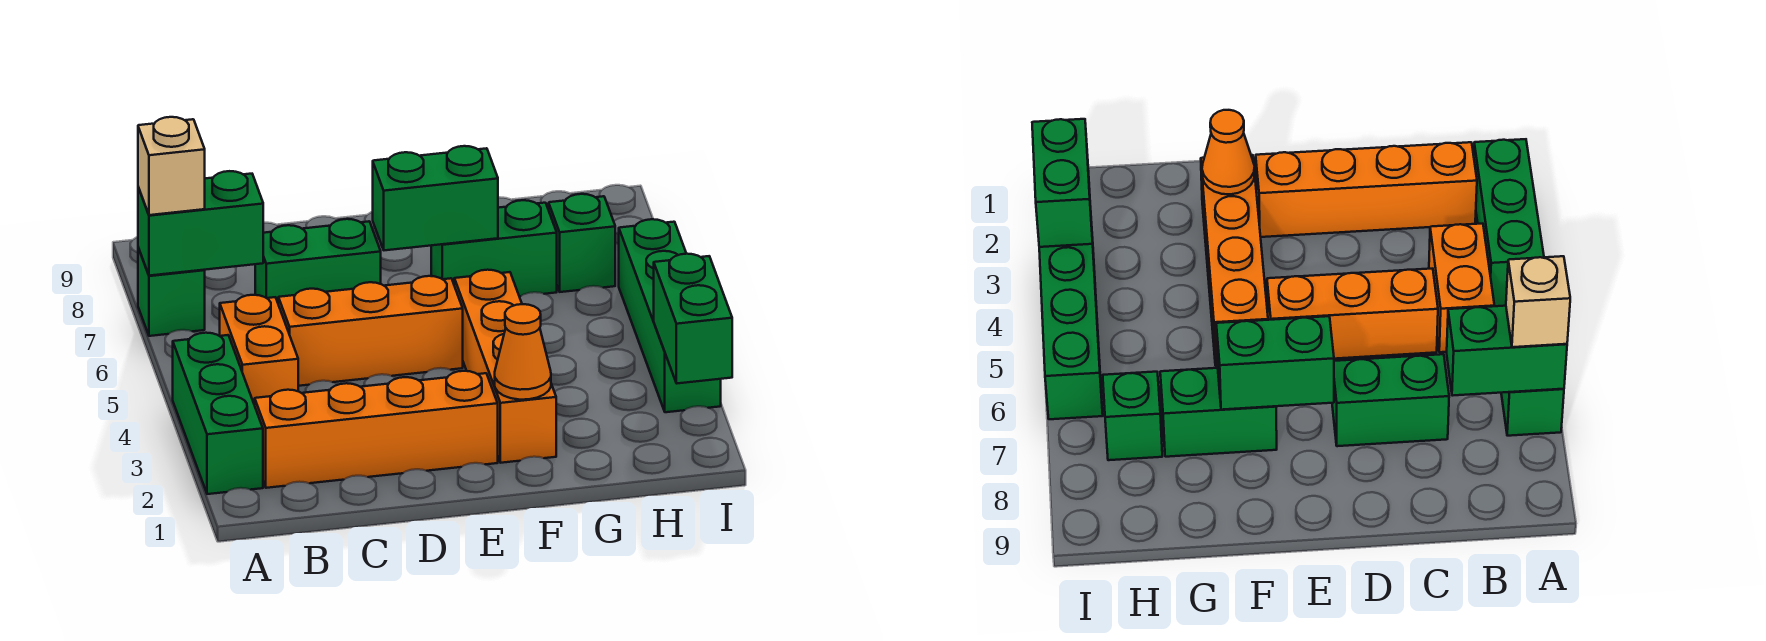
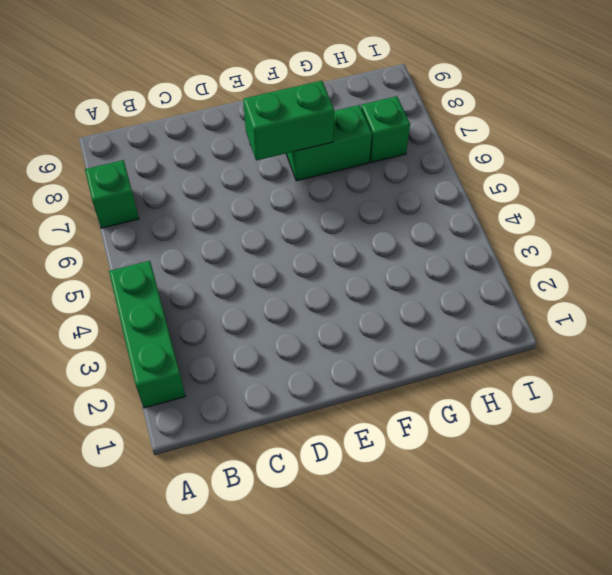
none -> orange brick B2:E2 level 1
none -> orange brick B4:B5 level 1
none -> orange brick C5:E5 level 1

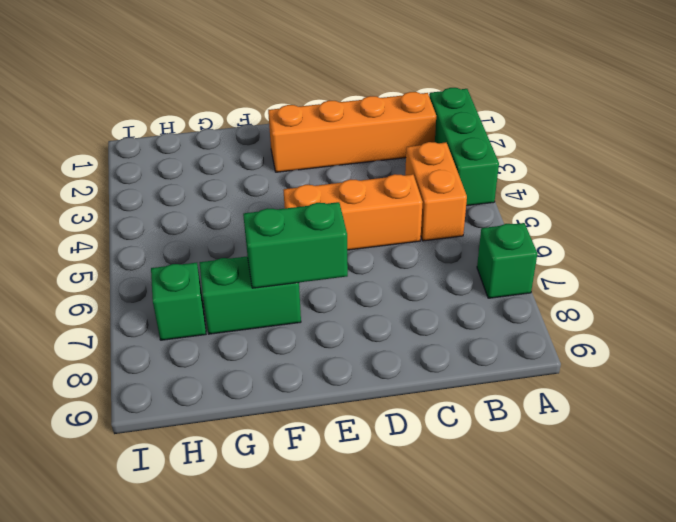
none -> green brick C7:D7 level 1
none -> orange brick F2:F5 level 1
none -> green brick I3:I6 level 1

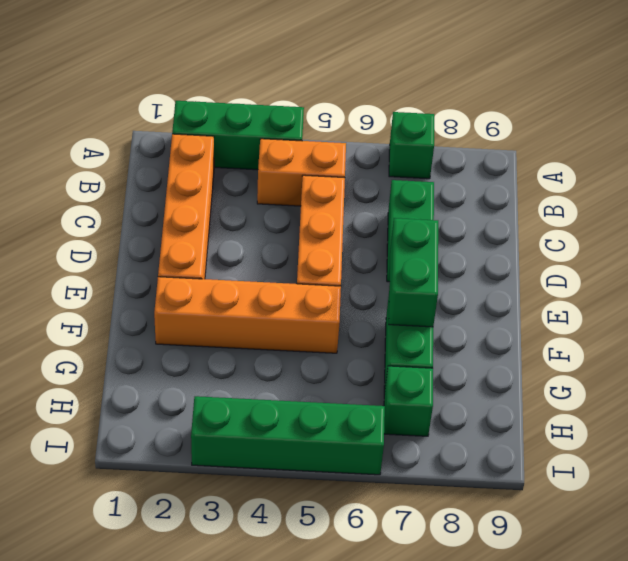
none -> green brick A7:B7 level 2
none -> orange cone F2 level 2
none -> green brick I2:I3 level 2

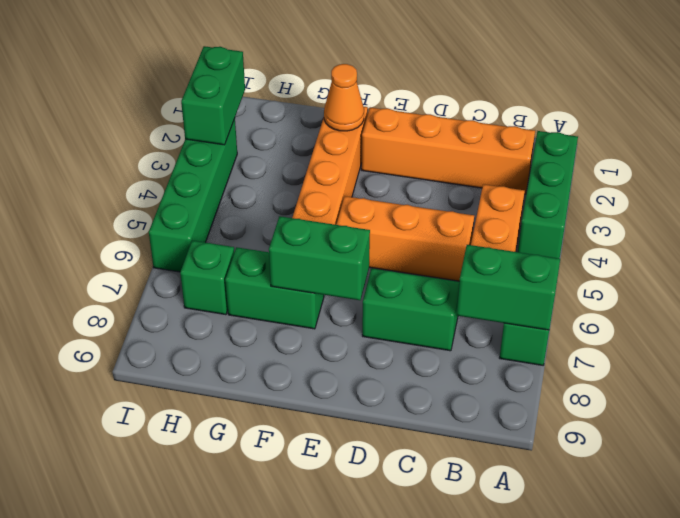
none -> tan brick A7 level 3

